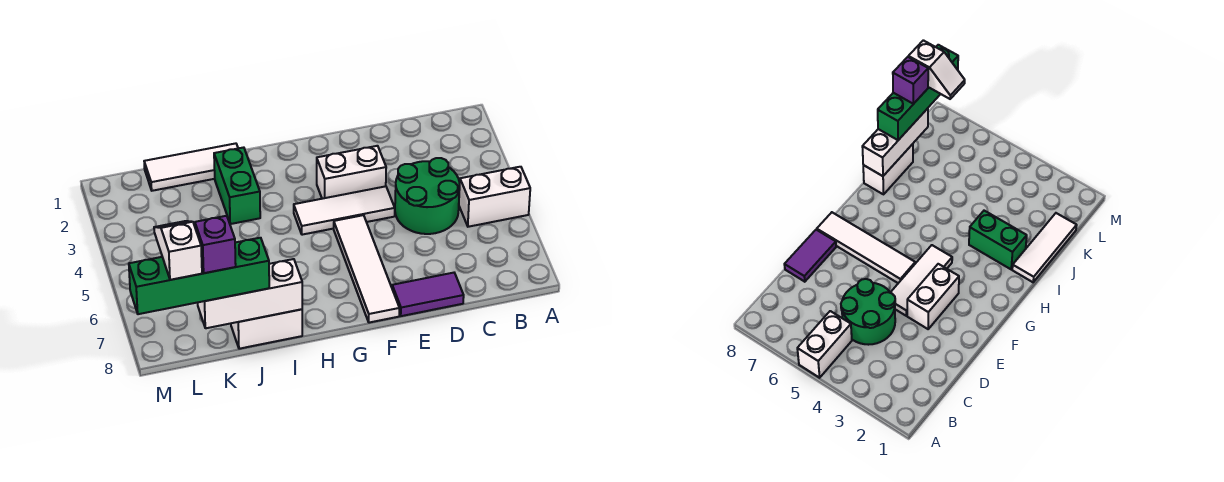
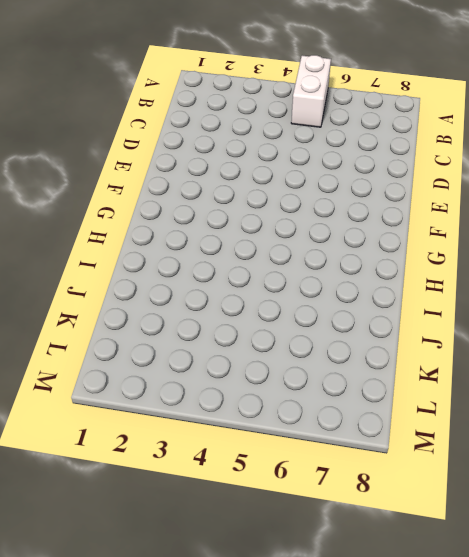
none -> green round brick C4:D5 level 1
none -> purple tile D8:E8 level 1
none -> white brick E3:F3 level 1

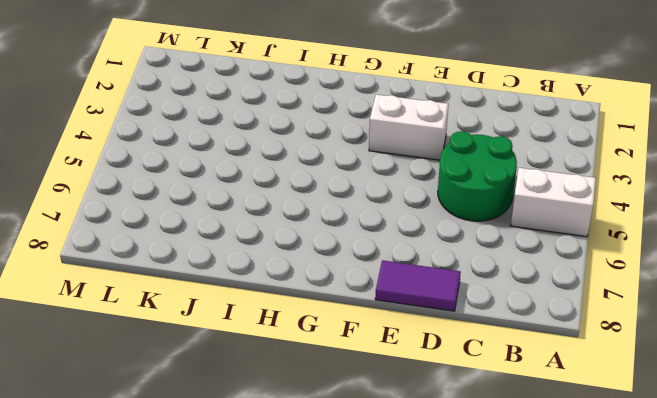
none -> white tile E4:G4 level 1
none -> white tile F5:F8 level 1
none -> white tile I1:K1 level 1

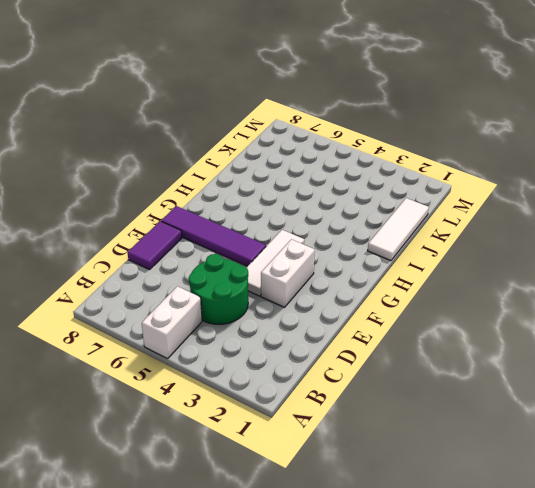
purple tile F5:F8 level 1 -> white tile F5:F8 level 1
none -> green brick I2:I3 level 1
none -> white brick I8:J8 level 1
none -> white brick I8:K8 level 2

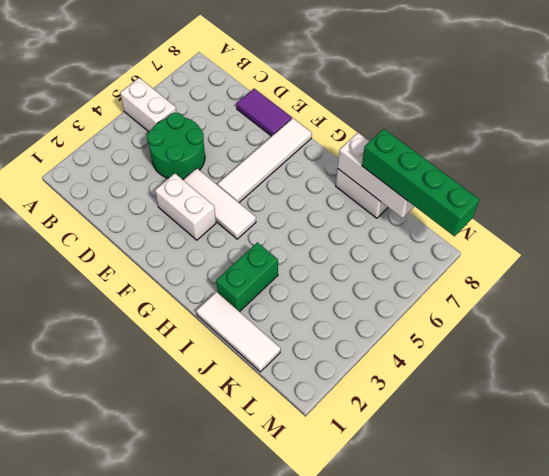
none -> purple brick K8 level 4
none -> white slope L7:L8 level 4 top 8

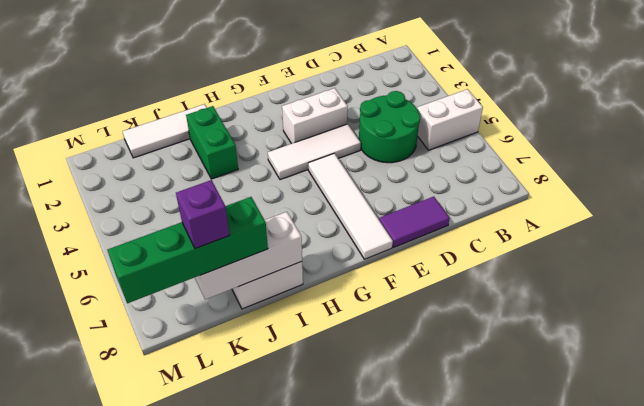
none -> white slope L7:L8 level 4 top 8

